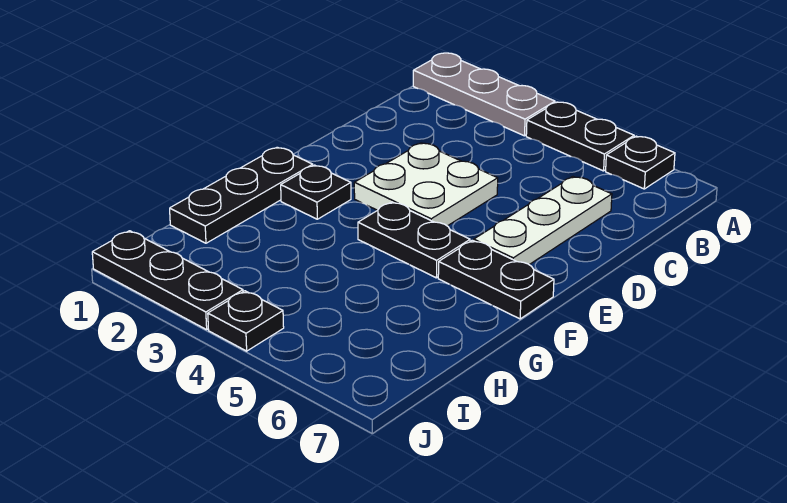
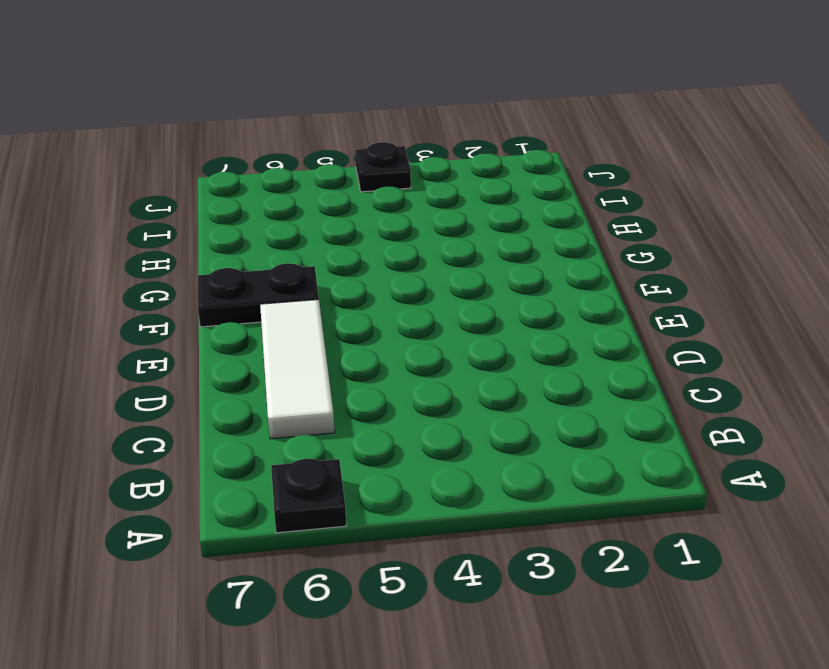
white tile C6:E6 level 1 -> white plate C6:E6 level 1
none -> grey plate A1:A3 level 1
none -> black plate A4:A5 level 1

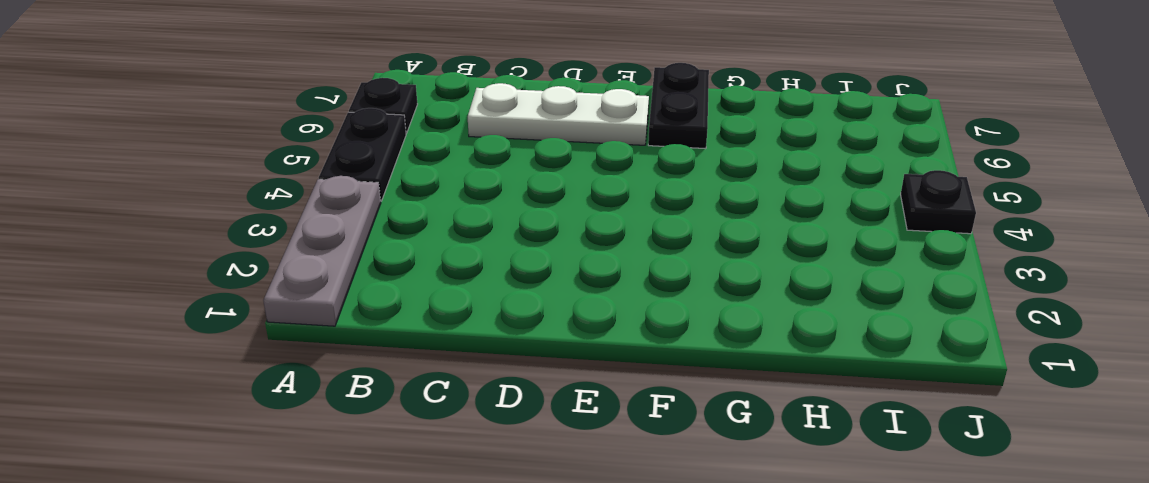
none -> white plate D3:E4 level 1
none -> black plate F1:H1 level 1

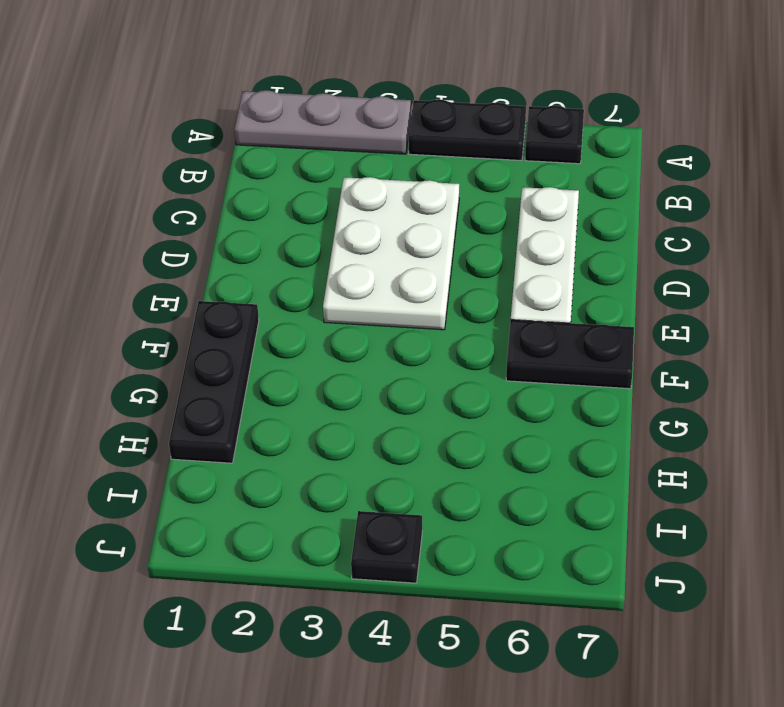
white plate C3:E4 level 1 -> white plate D3:E4 level 1
none -> black plate F2 level 1
none -> black plate F4:F5 level 1

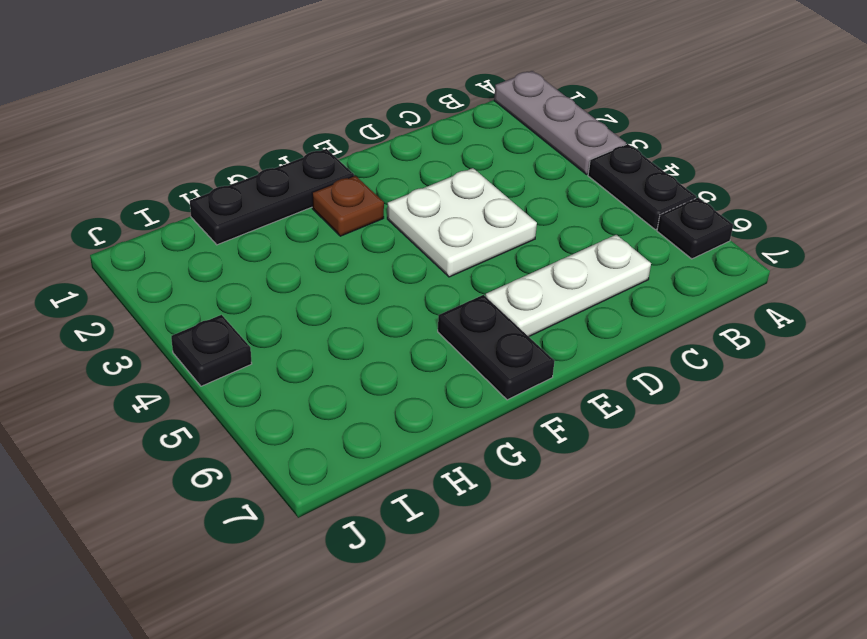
brown plate F2 level 1 -> black plate F2 level 1
none -> black plate F4:F5 level 1
none -> black plate J1:J3 level 1

